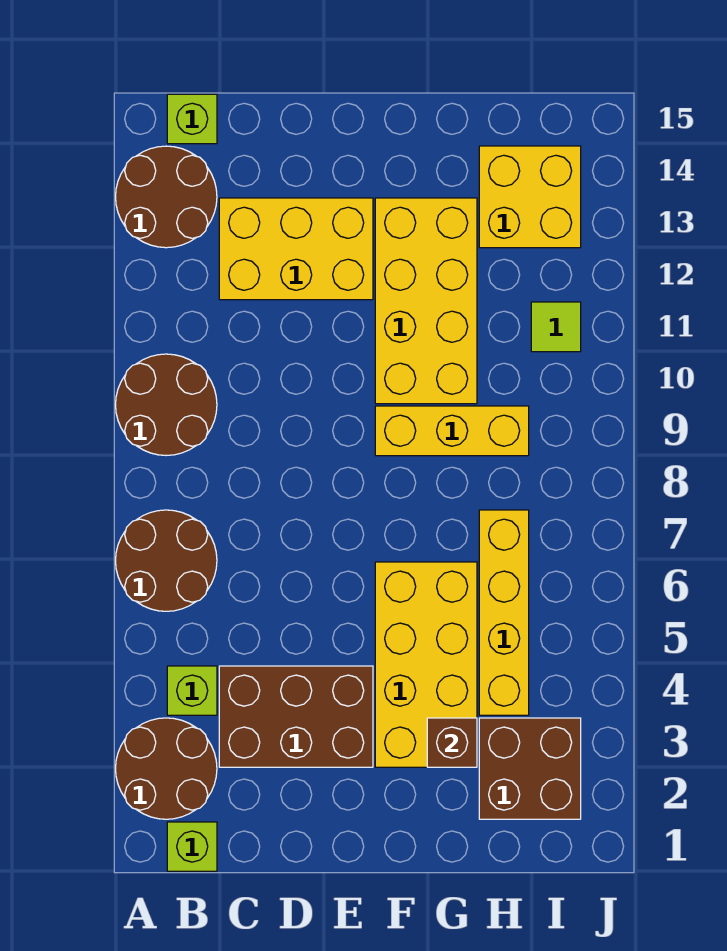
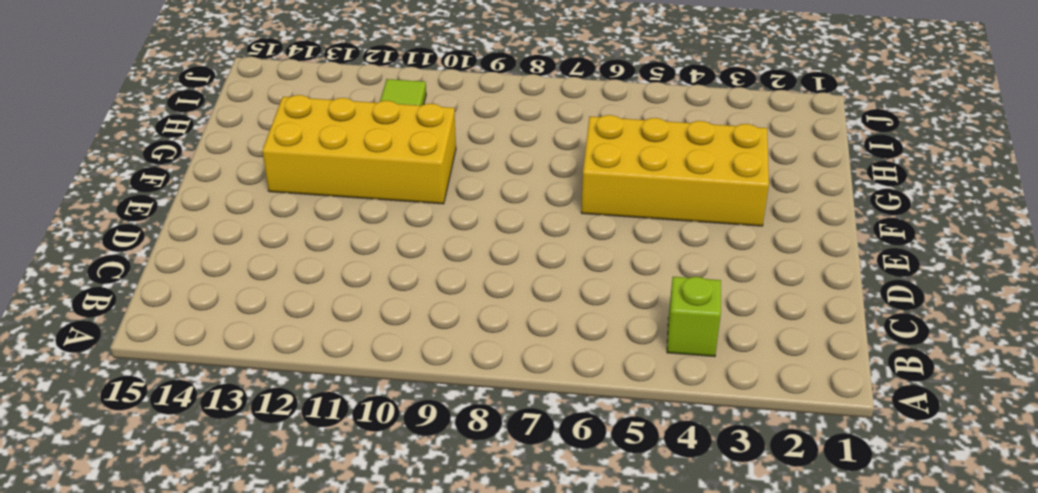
none -> brown round brick A2:B3 level 1
none -> brown round brick A6:B7 level 1
none -> brown round brick A9:B10 level 1

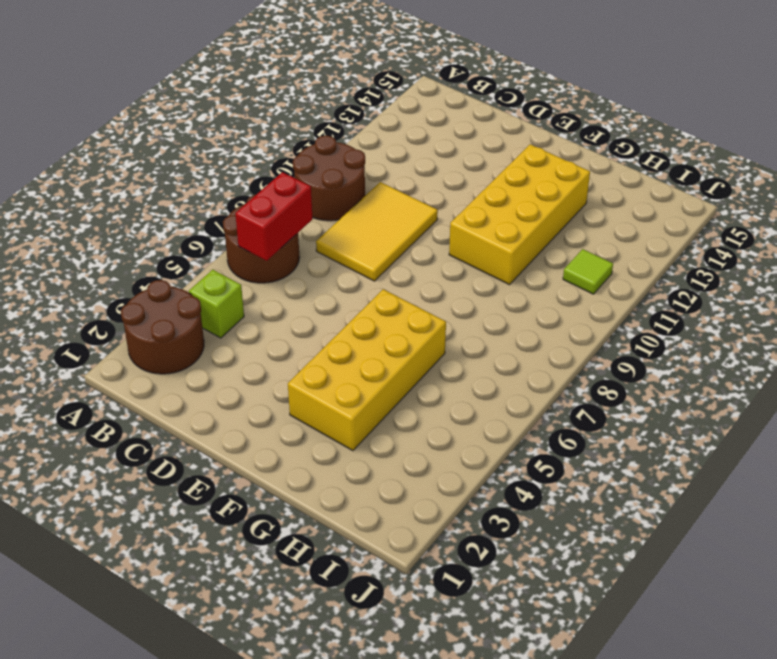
red brick B6:B7 level 2 -> none
yellow tile C8:D10 level 1 -> none
none -> brown round brick A13:B14 level 1
none -> lime brick B1 level 1
none -> lime brick B15 level 1

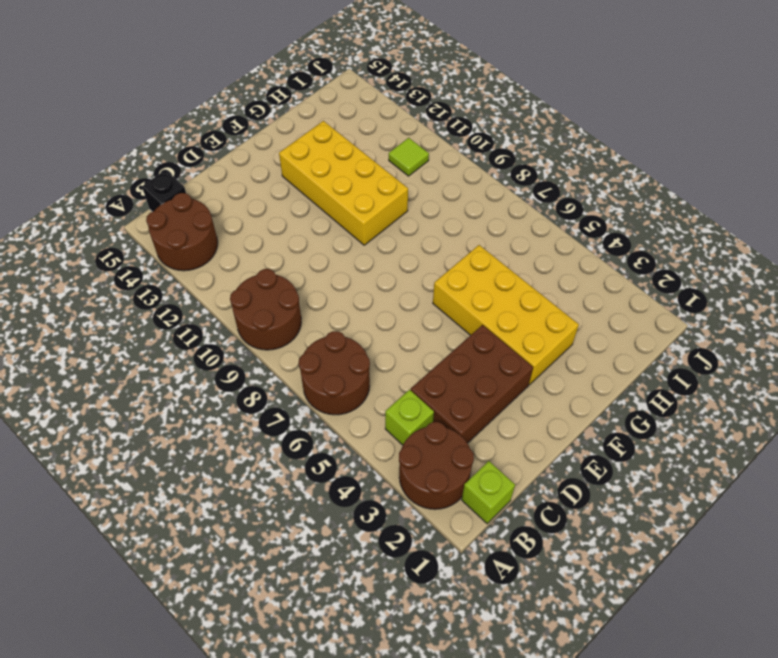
black brick B15 level 1 -> lime brick B15 level 1
none -> yellow brick C12:E13 level 1
none -> yellow brick F9:H9 level 1
none -> brown brick H2:I3 level 1

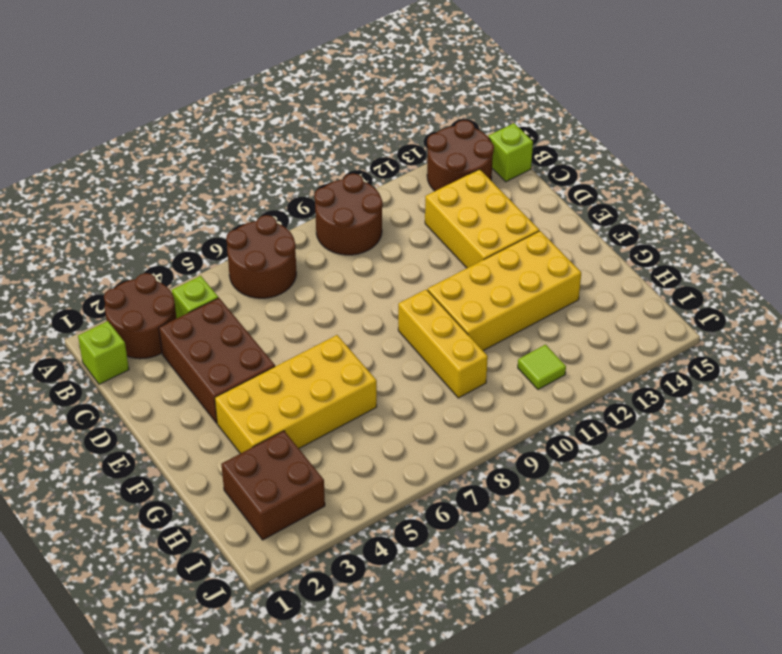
none -> yellow brick H4:H7 level 1
none -> yellow brick H13:I14 level 1
none -> brown brick G3 level 2

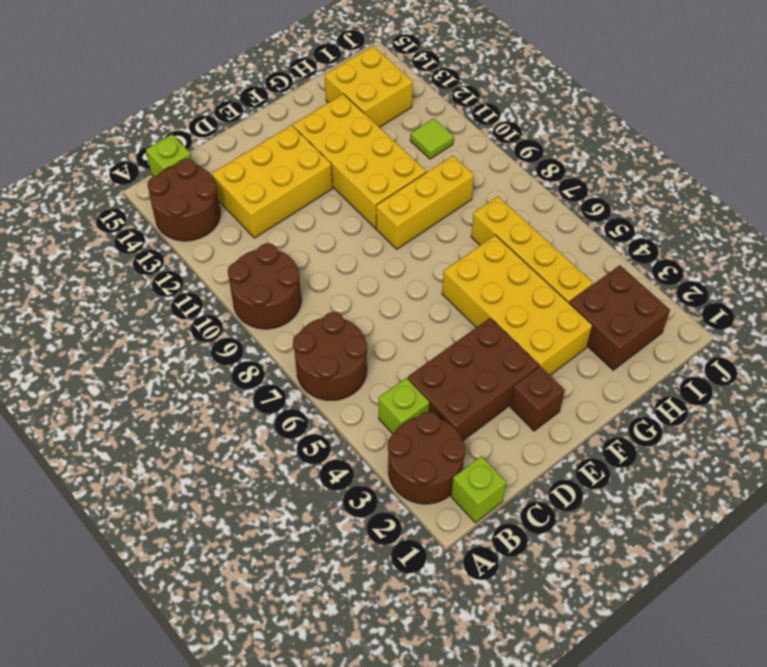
brown brick E2 level 1 -> brown brick G3 level 2

